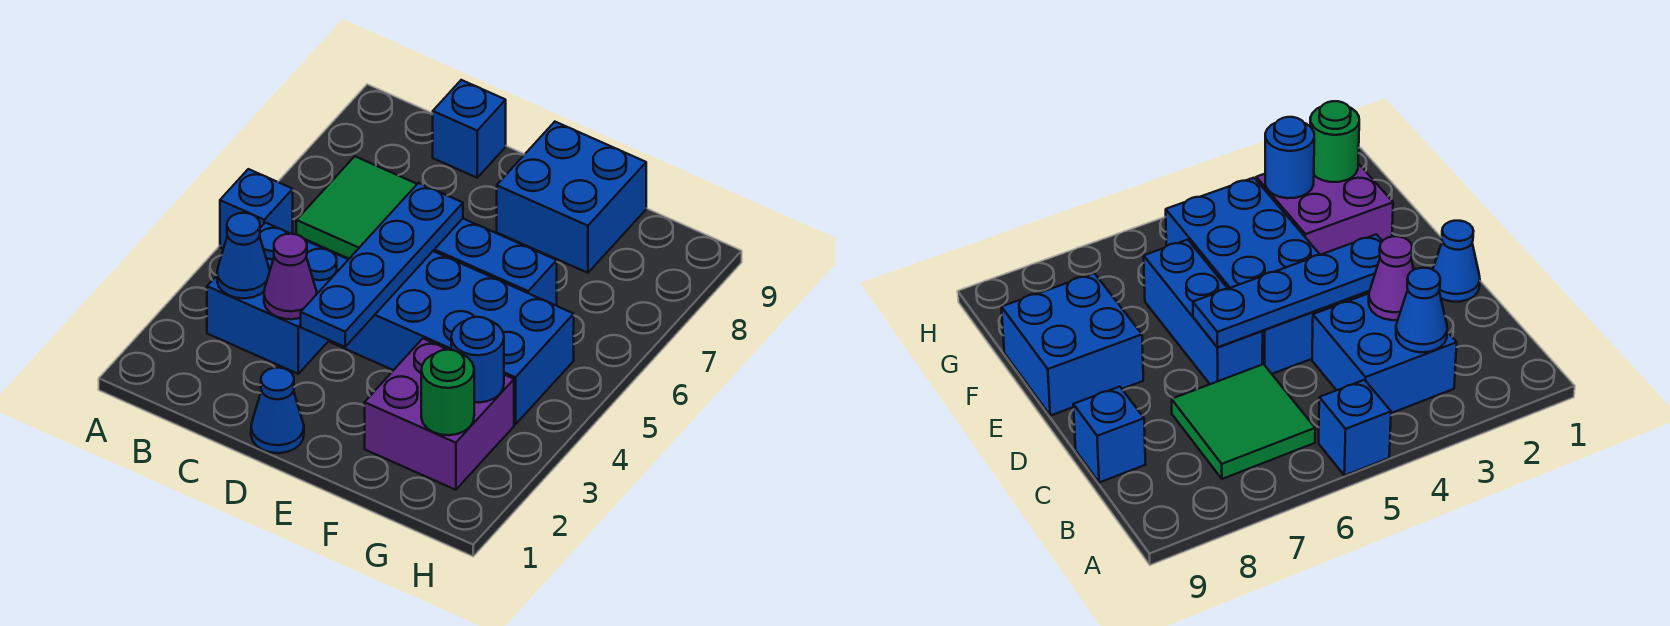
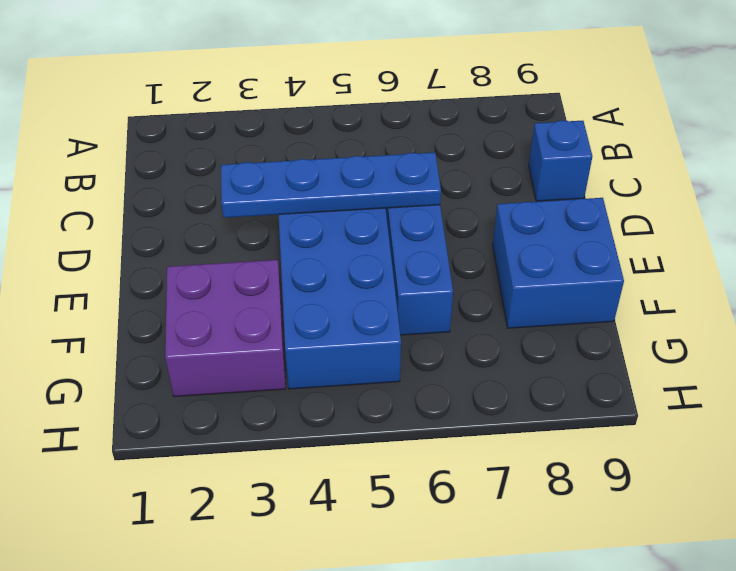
none -> blue brick A5 level 1
none -> blue brick B3:C4 level 1
none -> green tile B6:C7 level 1

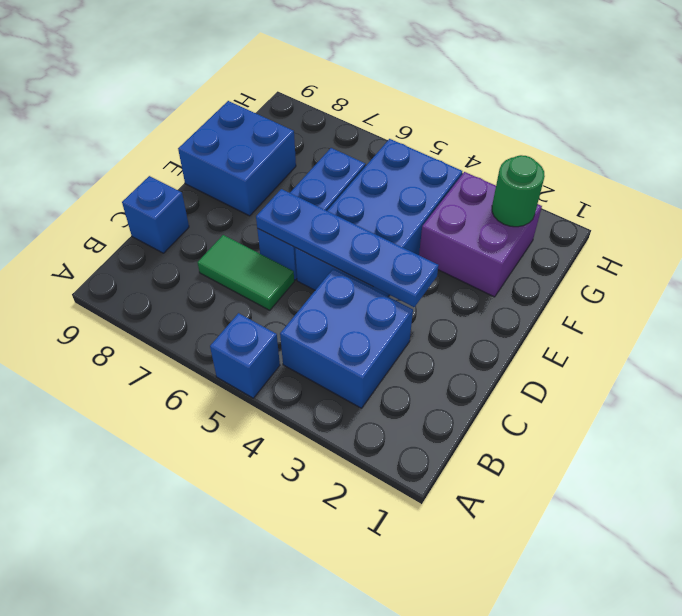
green tile C6:C7 level 1 -> green tile B6:C7 level 1
none -> blue cone D1 level 1
none -> blue cone B3 level 2
none -> purple cone C3 level 2

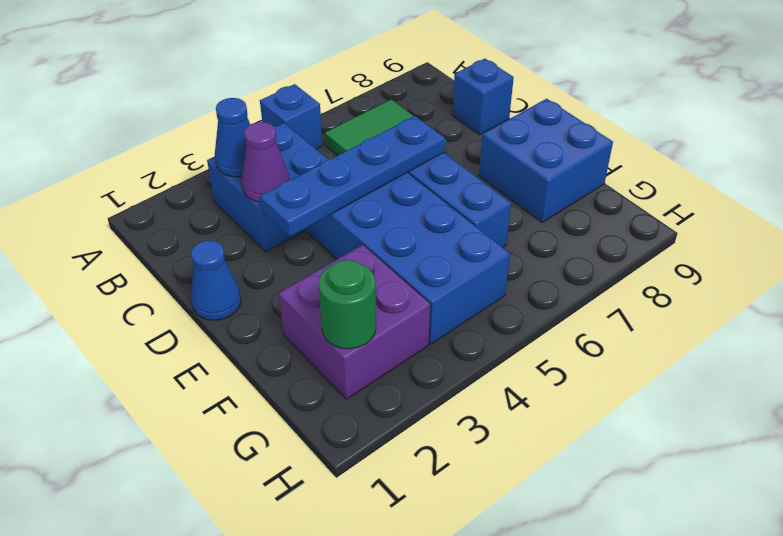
none -> blue round brick G3 level 2

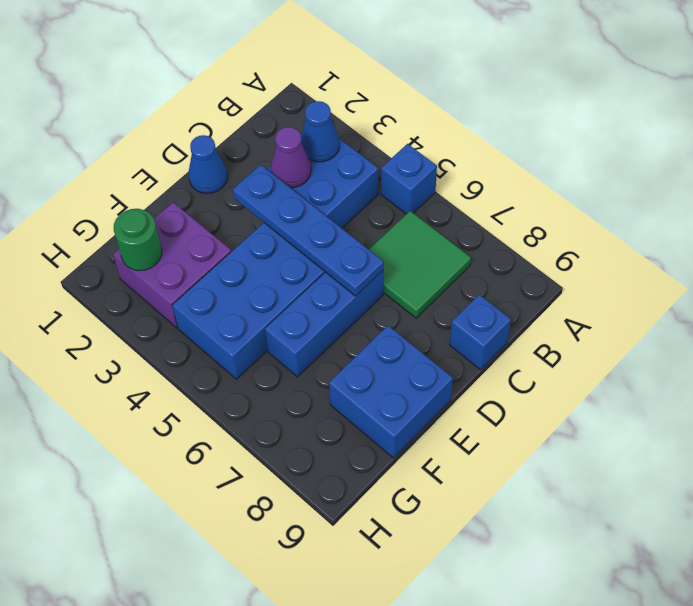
none -> blue round brick G3 level 2

